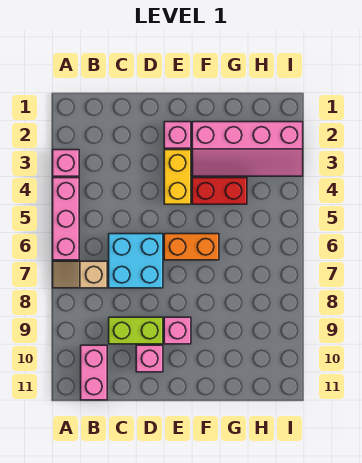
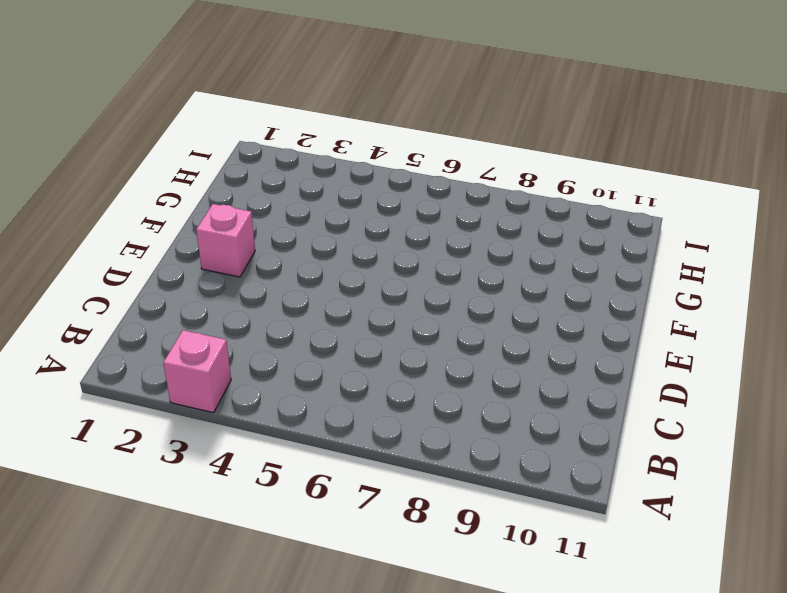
none -> pink brick A4:A6 level 1
none -> tan slope A7:B7 level 1 top B
none -> pink brick B10:B11 level 1

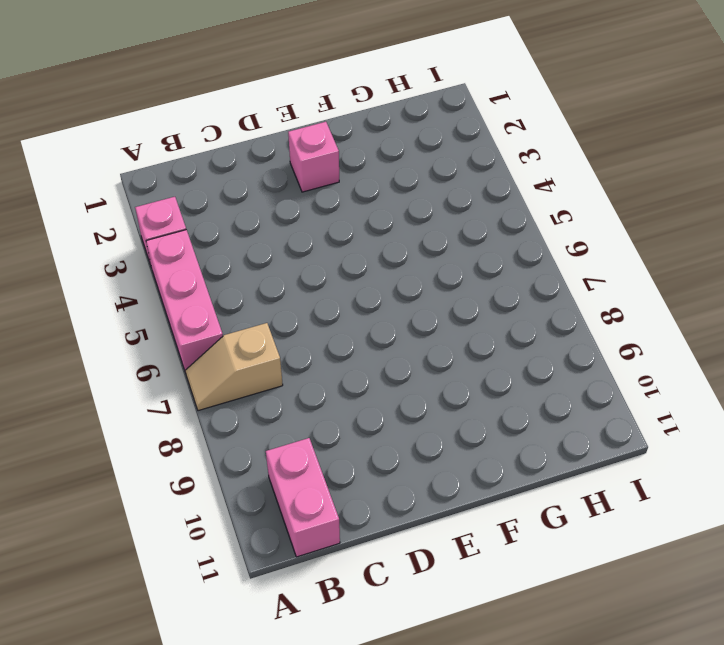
none -> cyan brick C6:D7 level 1
none -> lime brick C9:D9 level 1
none -> pink brick D10 level 1

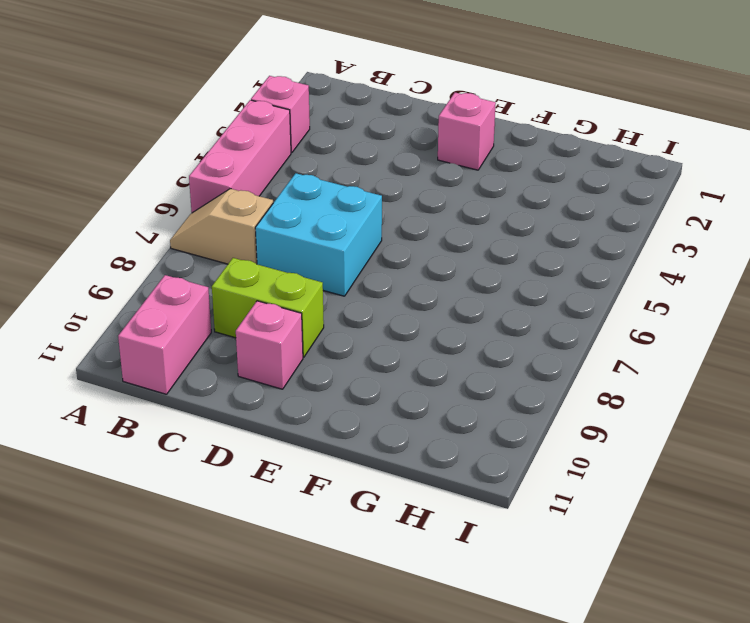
none -> yellow brick E3:E4 level 1
none -> orange brick E6:F6 level 1
none -> pink brick E9 level 1

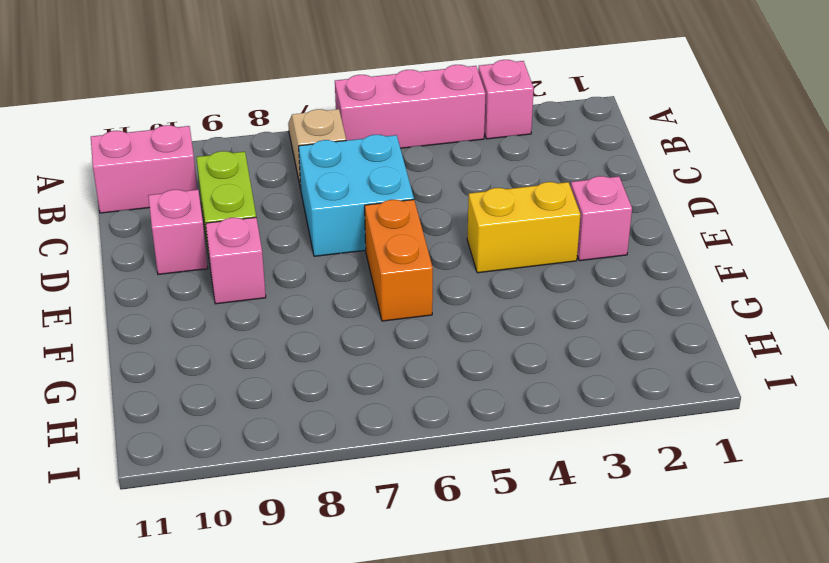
none -> pink slope F2:I3 level 1 top 2
none -> red brick F4:G4 level 1

